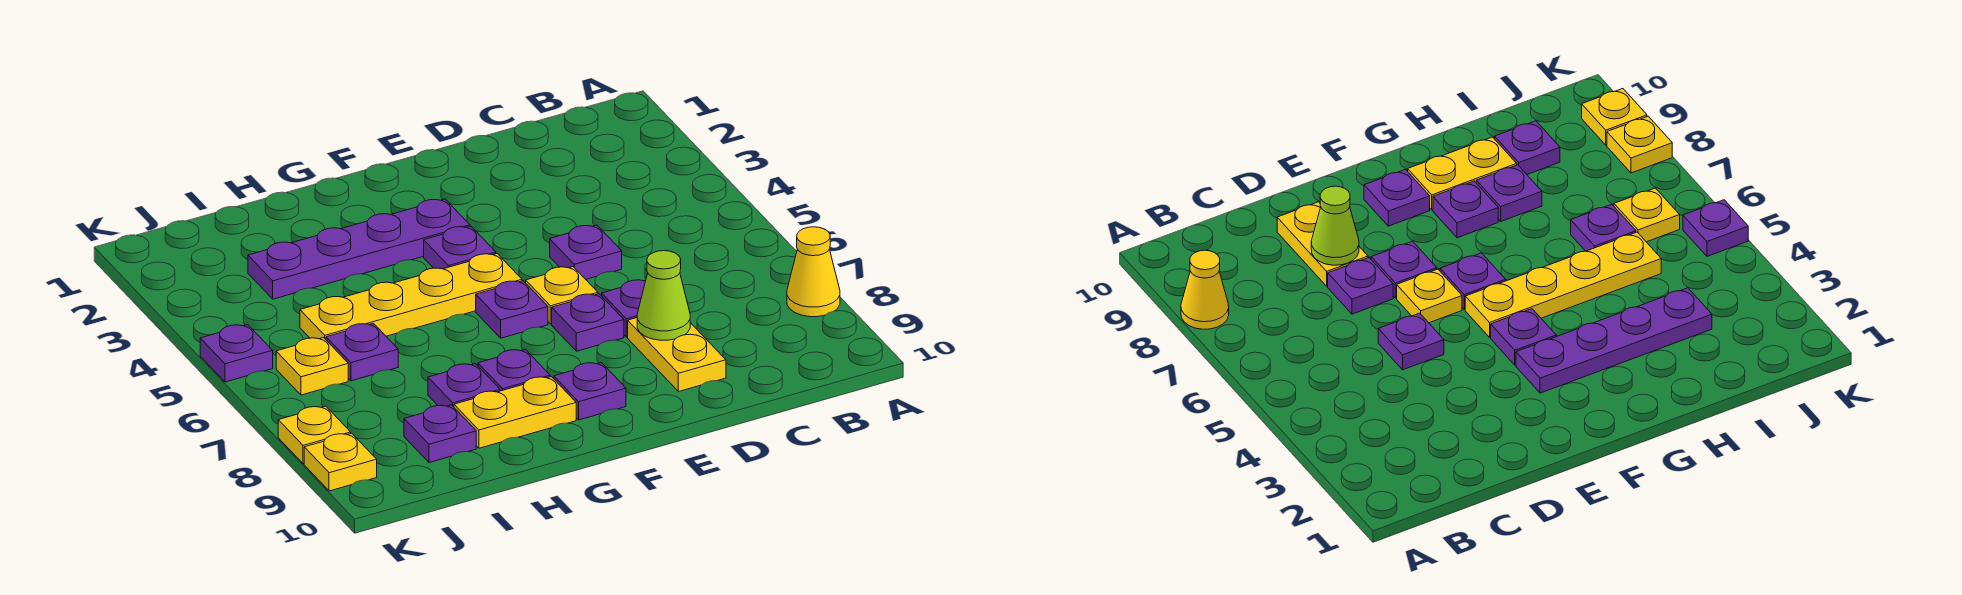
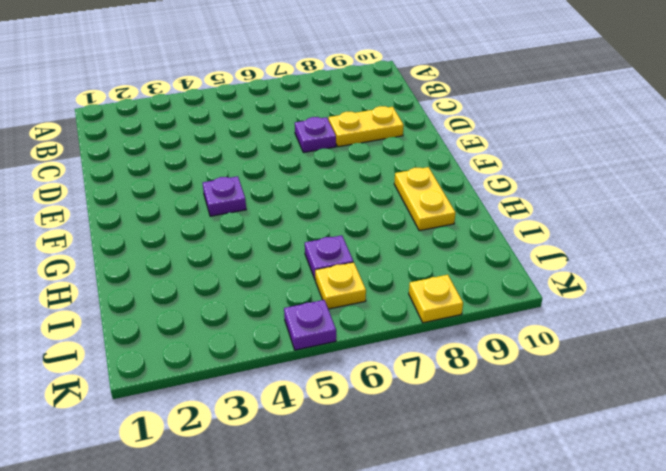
none -> yellow cone A8 level 1
none -> purple plate D5 level 1
none -> yellow plate E6 level 1

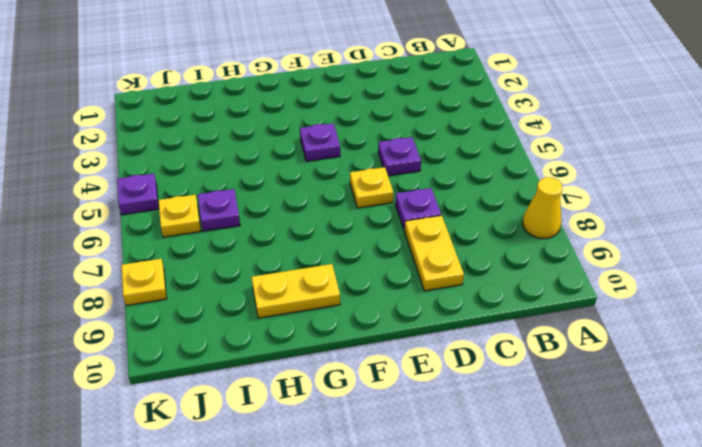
none -> purple plate E7 level 1
none -> purple plate F3:I3 level 1
none -> yellow plate F5:I5 level 1

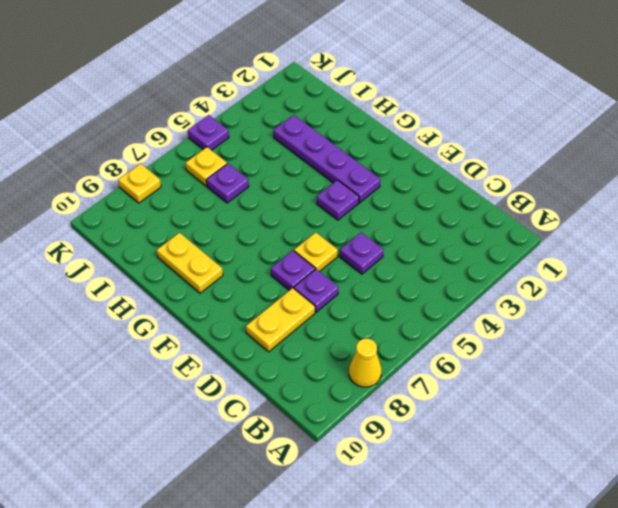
none -> yellow plate F5:I5 level 1
none -> purple plate F6 level 1
none -> purple plate F9 level 1

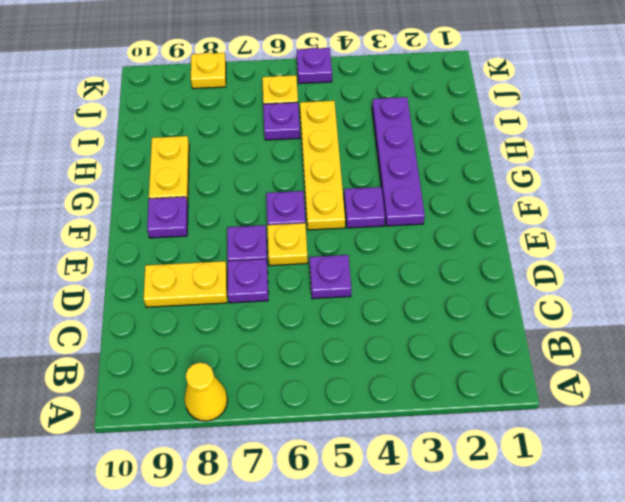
none -> purple plate G8 level 1
none -> purple plate H8 level 1
none -> purple plate I9 level 1

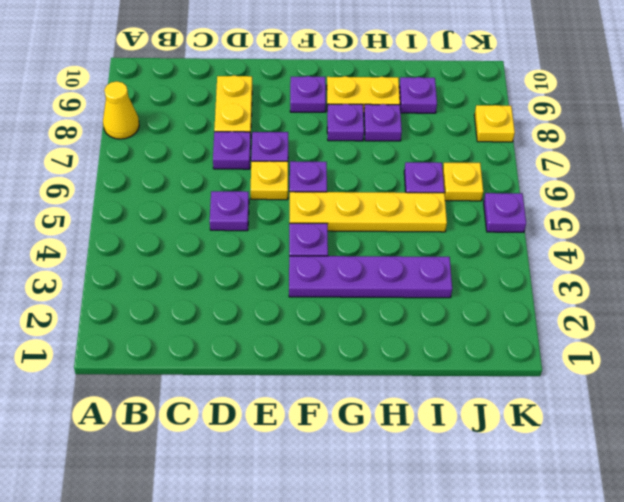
none -> yellow plate K9 level 1
none -> lime cone D8 level 2

